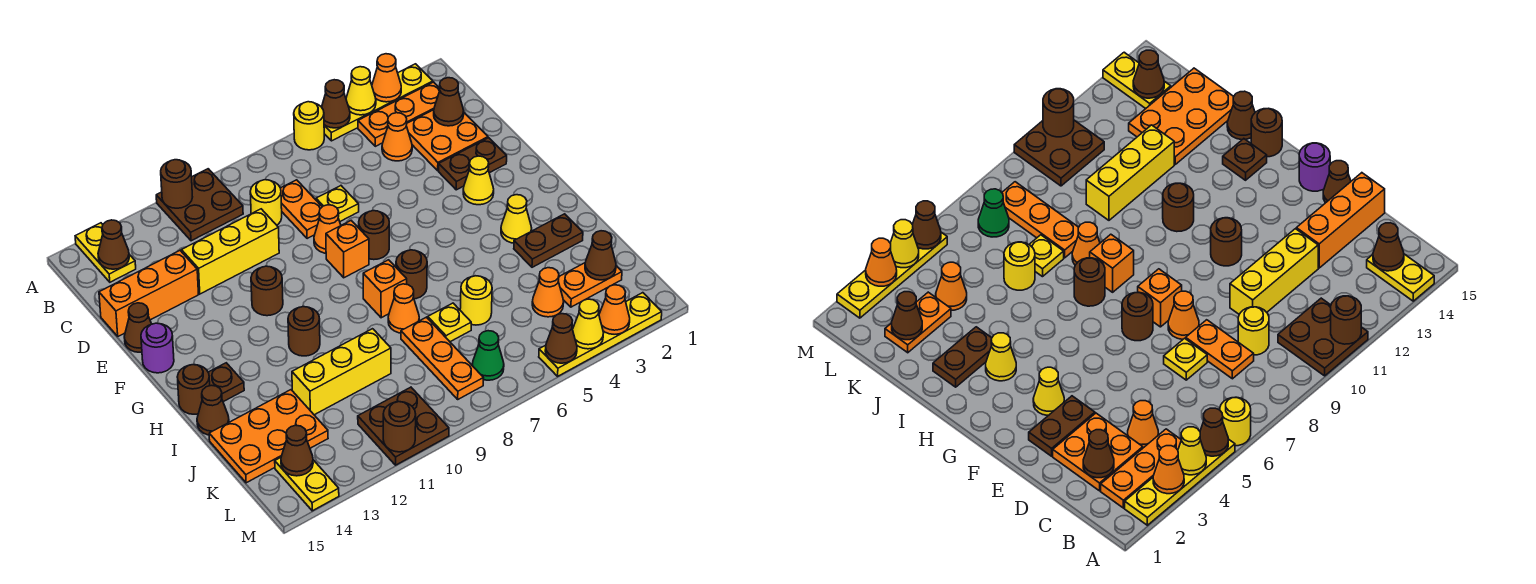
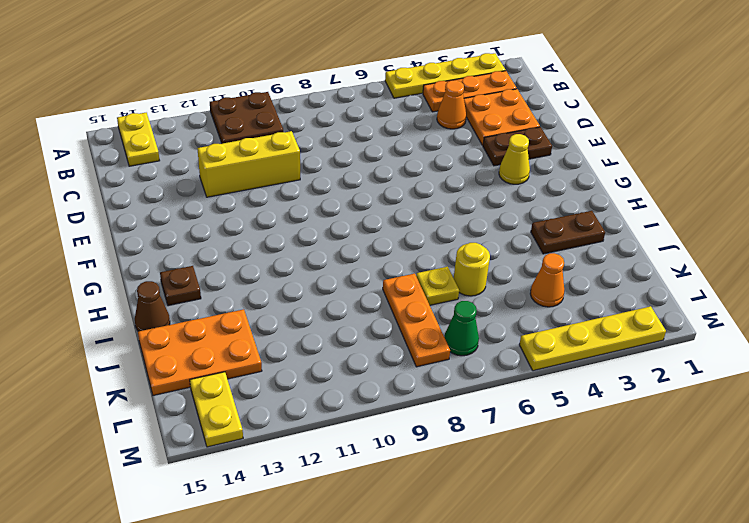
none -> yellow round brick A6 level 1
none -> orange plate C8:D8 level 1
none -> yellow round brick C9 level 1
none -> yellow plate D7 level 1

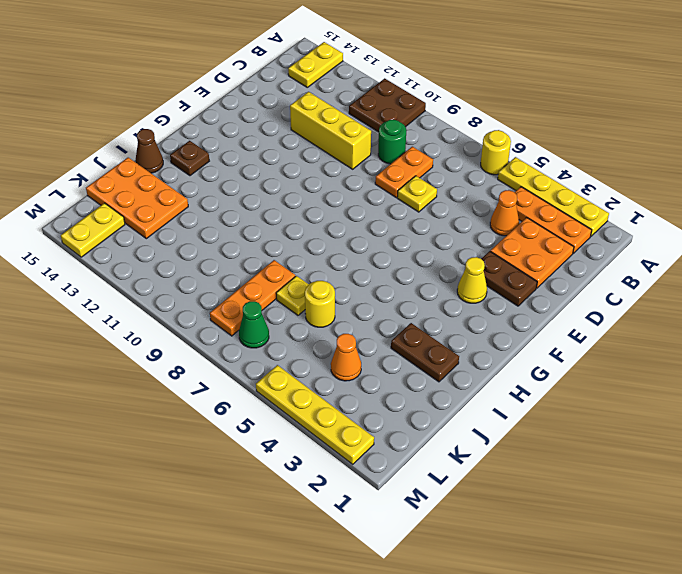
green round brick C9 level 1 -> yellow round brick C9 level 1
none -> orange brick D13:D15 level 1
none -> orange cone E8 level 1
none -> brown cone E15 level 1
none -> brown round brick F7 level 1

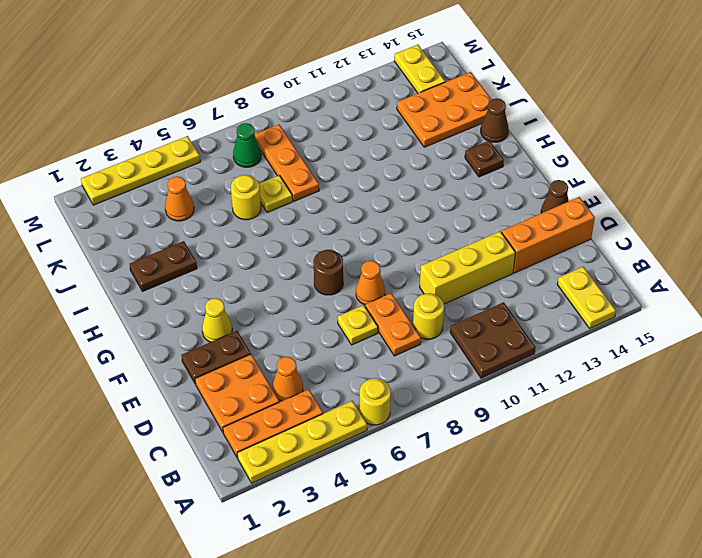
none -> orange brick F8 level 1
none -> brown round brick F11 level 1
none -> purple round brick F15 level 1
none -> yellow cone H3 level 1

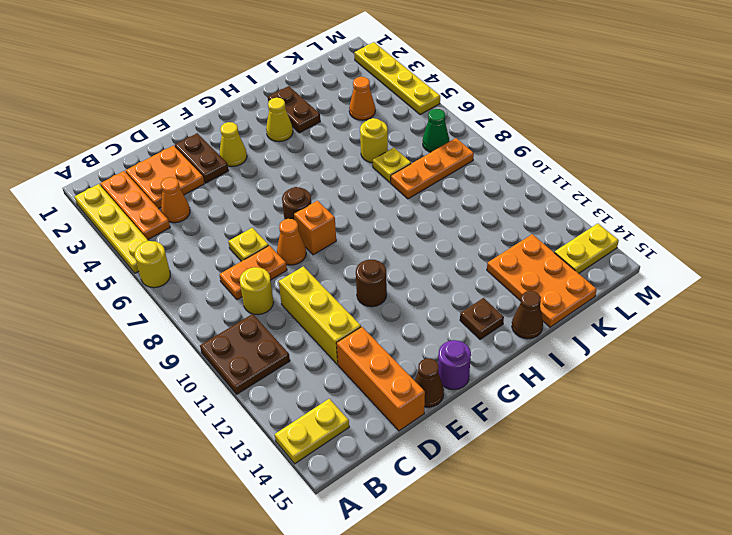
none -> brown round brick H7 level 1
none -> orange brick H8 level 1
none -> brown round brick H11 level 1
none -> brown round brick H15 level 1

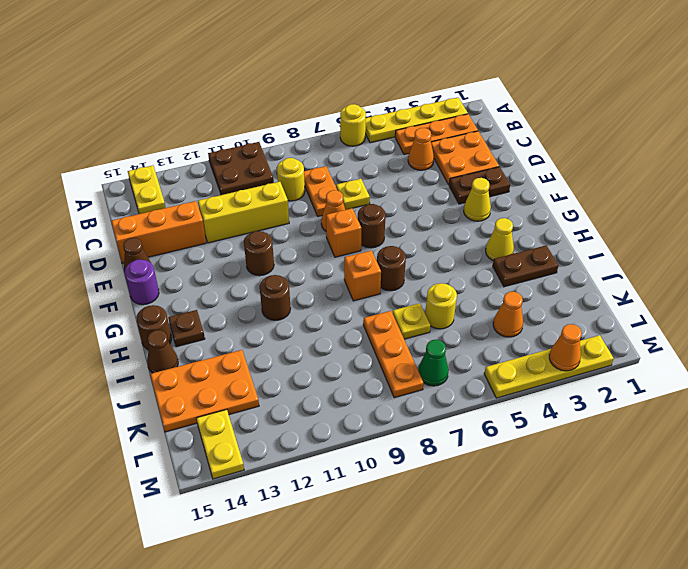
none -> orange cone I8 level 1
none -> yellow brick J10:J12 level 1
none -> orange plate K2:K3 level 1
none -> brown plate L10:M11 level 1

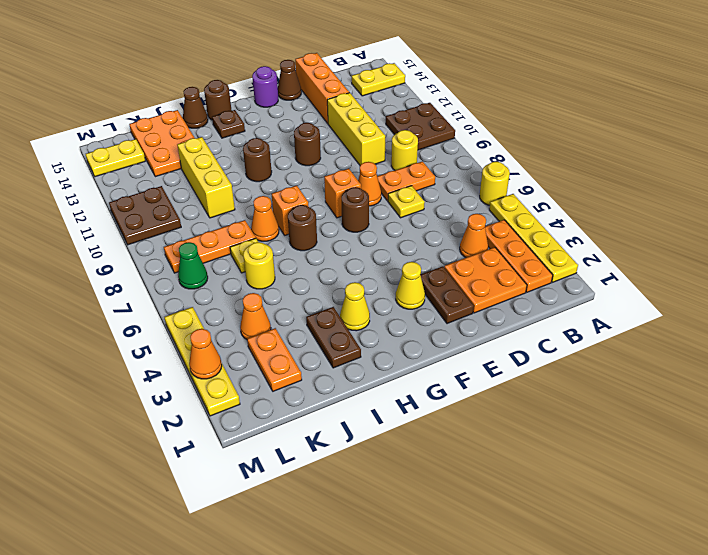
none -> orange cone A3 level 2
none -> yellow cone A4 level 2
none -> brown cone A5 level 2
none -> brown round brick A11 level 2

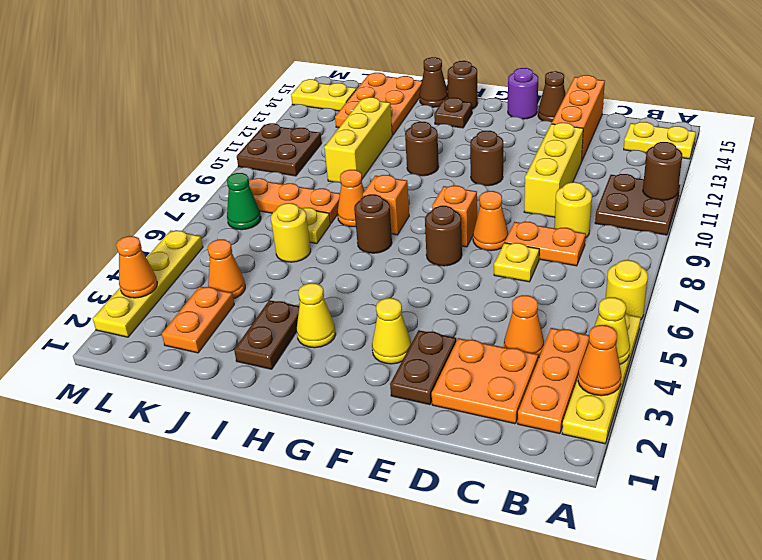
none -> brown cone A5 level 2
none -> brown cone B14 level 2
none -> brown cone C2 level 2
none -> brown cone K2 level 2

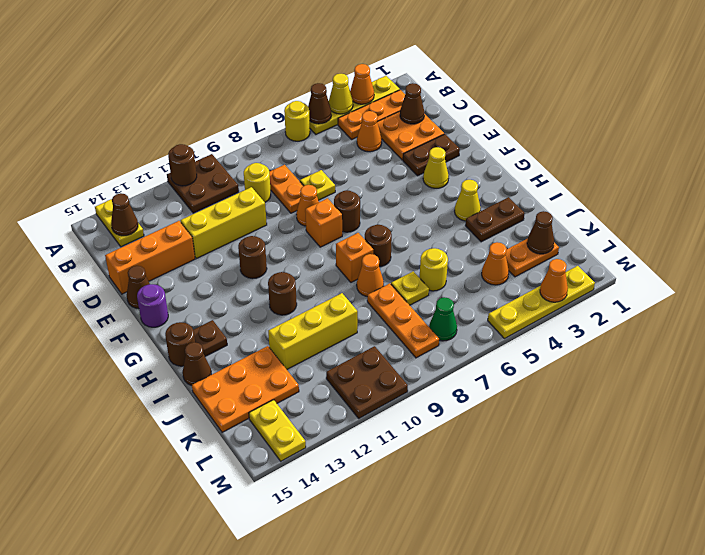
none -> brown cone L14 level 2
none -> yellow cone M4 level 2
none -> brown cone M5 level 2
none -> brown round brick M11 level 2

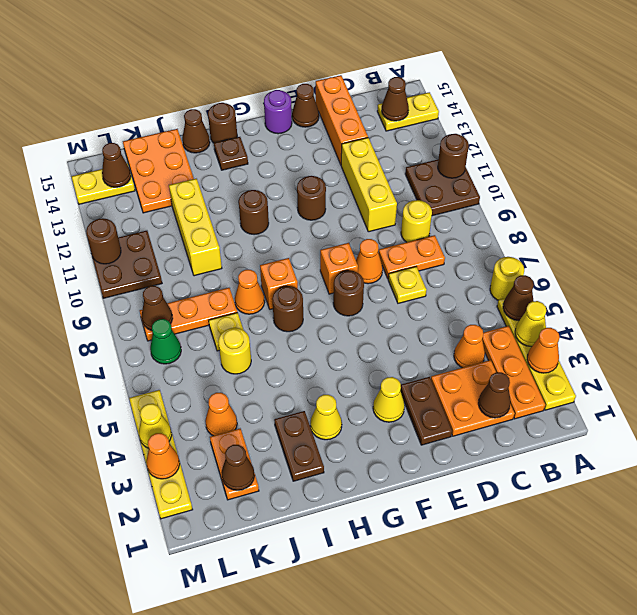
brown cone L8 level 2 -> brown cone M5 level 2

